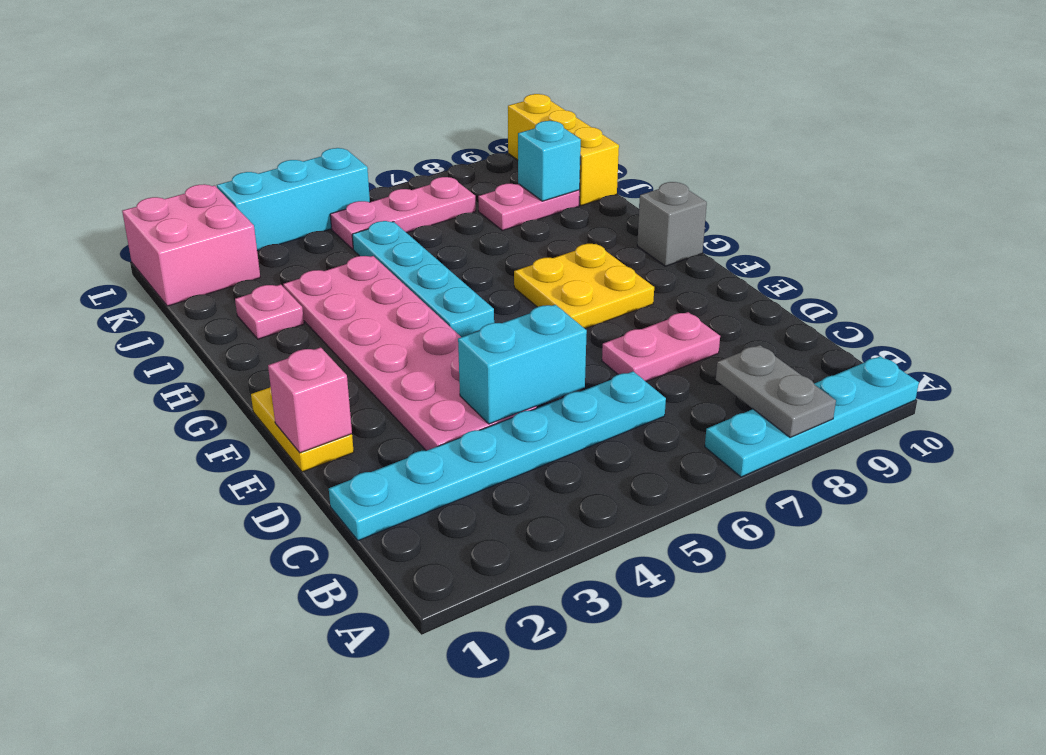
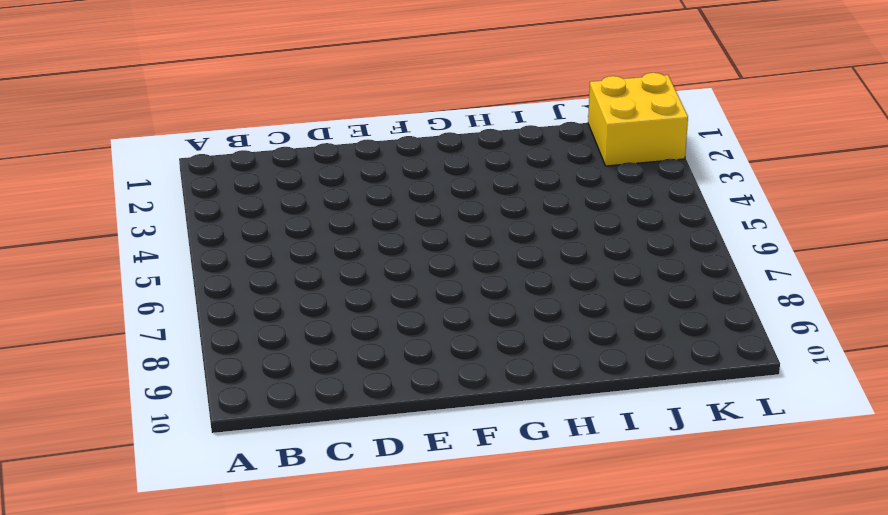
yellow brick K1:L2 level 1 -> pink brick K1:L2 level 1
none -> cyan plate A7:A10 level 1
none -> cyan plate C1:C6 level 1
none -> pink plate D3:I4 level 1

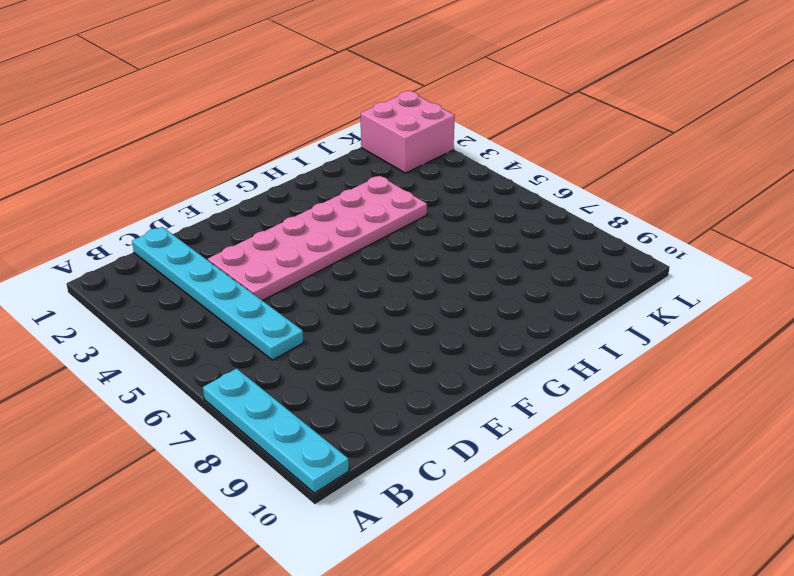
none -> pink plate D7:D8 level 1
none -> yellow plate E1:F1 level 1
none -> yellow plate F7:G8 level 1

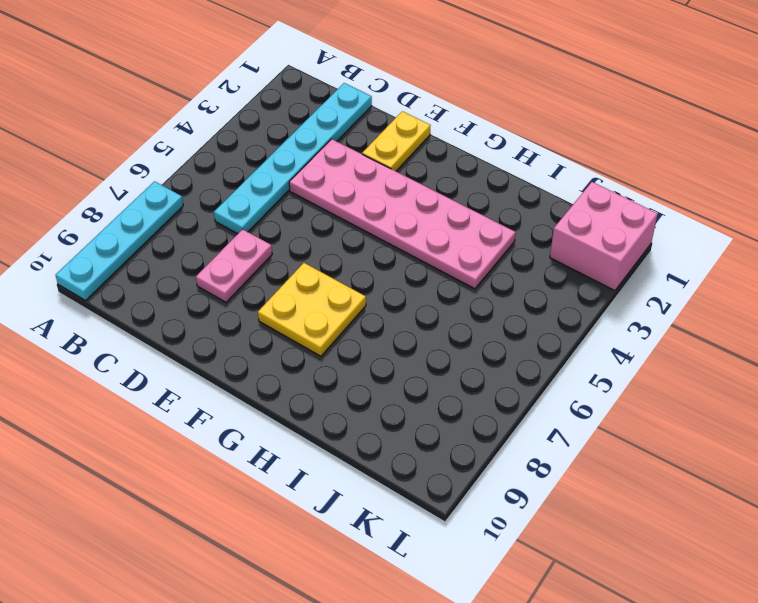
yellow plate E1:E2 level 1 -> yellow plate E1:F1 level 1
none -> cyan plate G5:J5 level 1
none -> grey brick G10 level 1
none -> pink plate I2 level 1

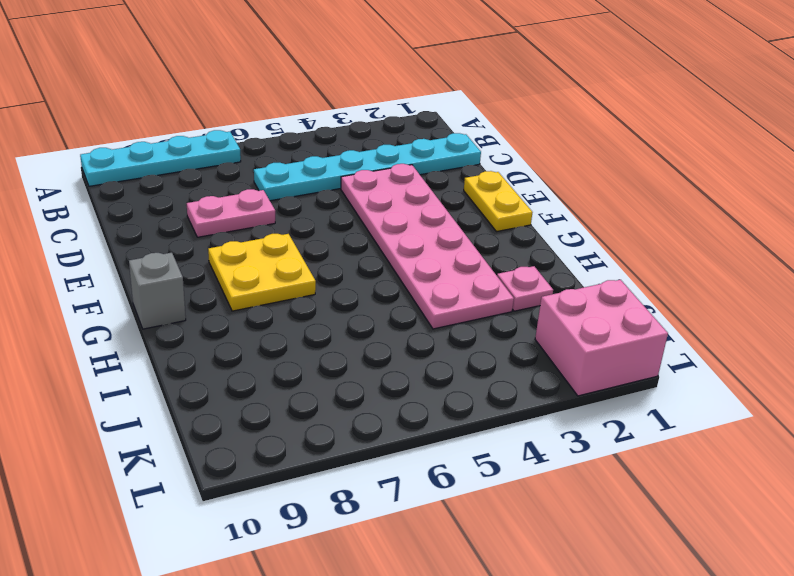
none -> cyan plate G5:J5 level 1
none -> pink plate J8:J9 level 1
none -> yellow brick J10:L10 level 1

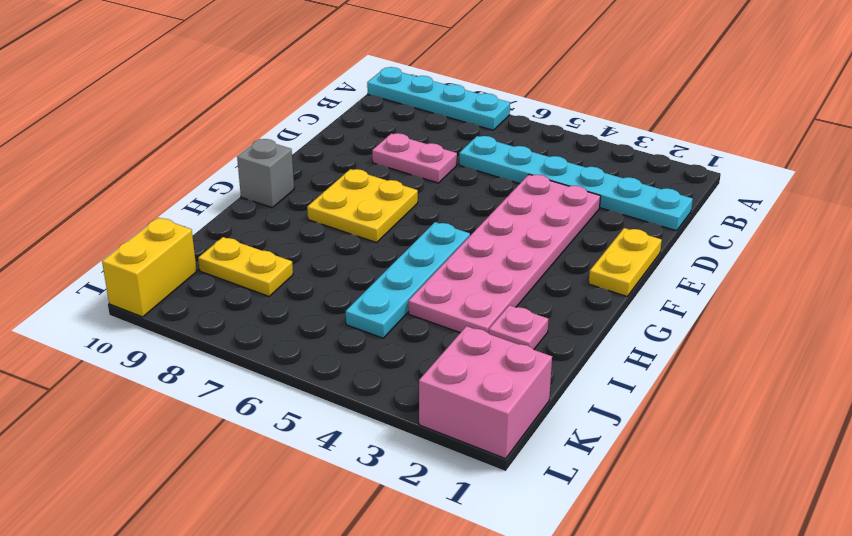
yellow plate J8:J9 level 1 -> pink plate J8:J9 level 1
yellow brick K10:L10 level 1 -> yellow brick J10:L10 level 1
none -> pink plate K5:K7 level 1
none -> cyan brick L3:L5 level 1
none -> grey plate A8:B8 level 2

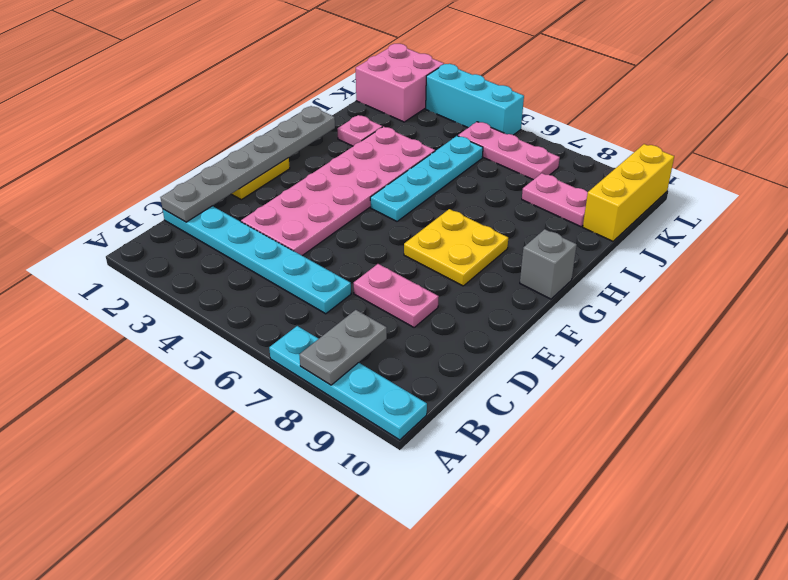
grey plate C1:H1 level 2 -> pink brick E1 level 2
none -> cyan brick D4:D5 level 2
none -> cyan brick J9 level 2

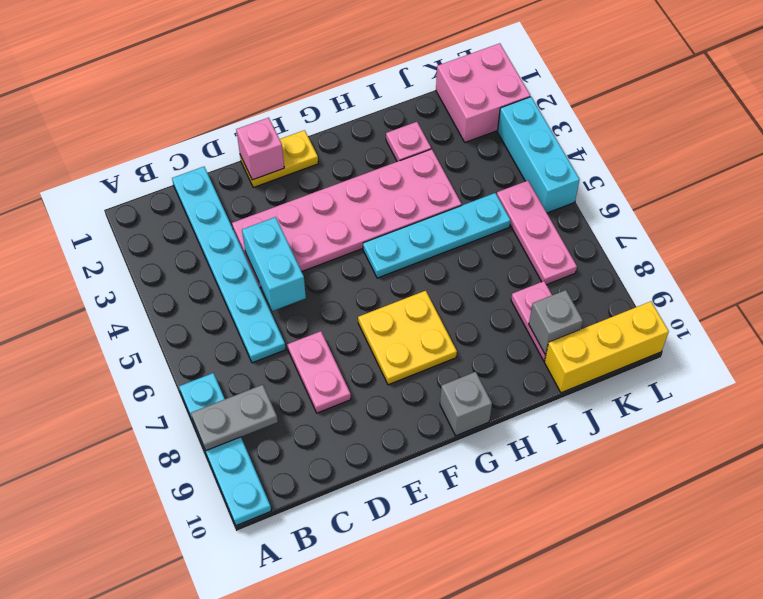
grey brick J9 level 2 -> cyan brick J9 level 2

